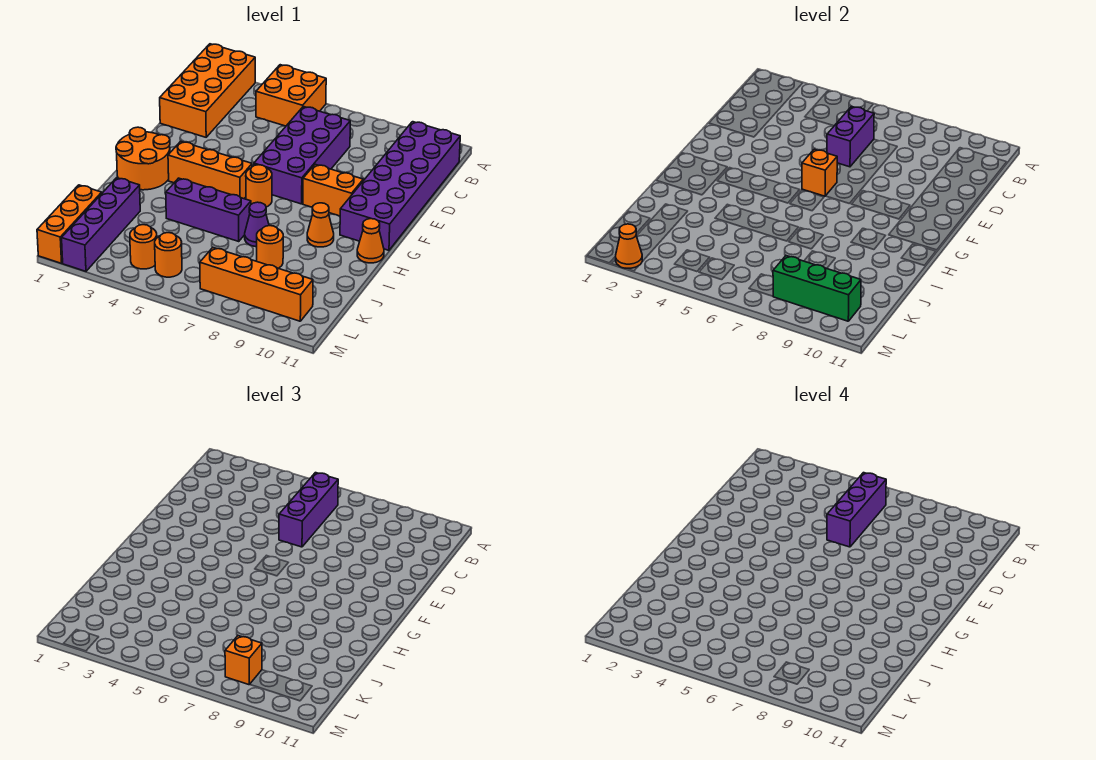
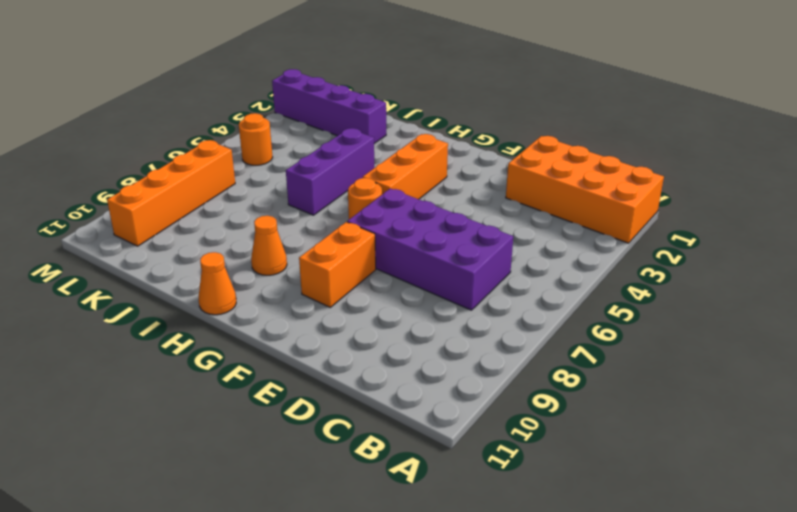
none -> orange brick A4:B5 level 1
none -> purple brick B10:G11 level 1
none -> orange round brick G1:H2 level 1

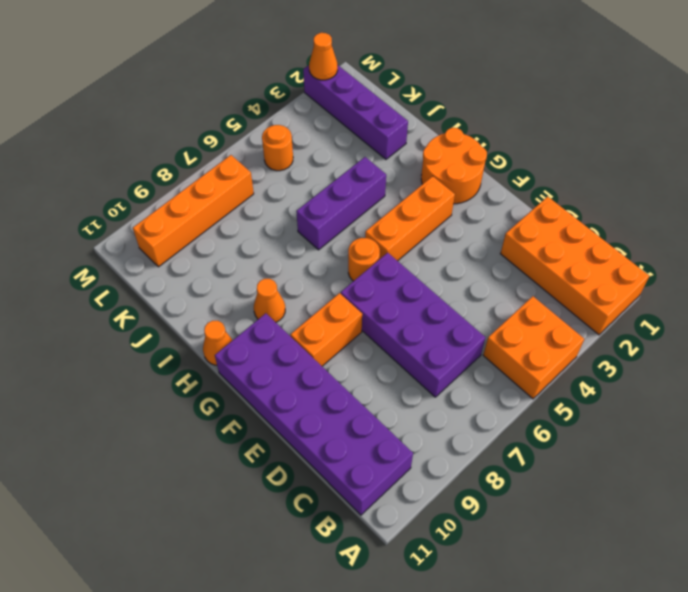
none -> purple cone I7 level 1
none -> orange round brick J8 level 1
none -> orange brick K1:M1 level 1

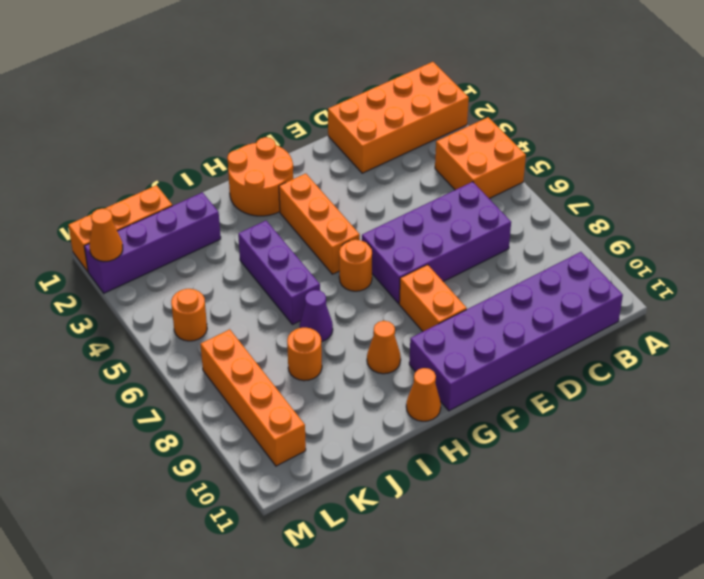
none -> orange round brick L4 level 1
none -> purple brick C6:D6 level 2
none -> orange brick F6 level 2

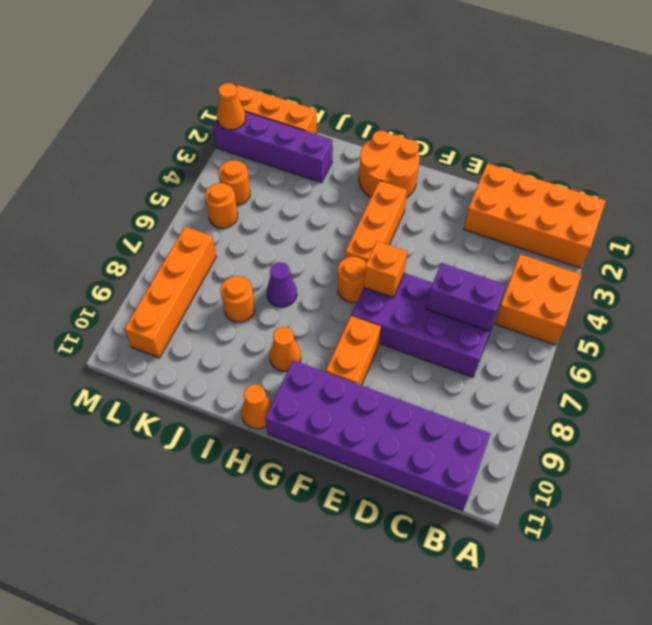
none -> purple brick I4:I6 level 1
none -> green brick L8:L10 level 2
none -> purple brick B6:D6 level 3

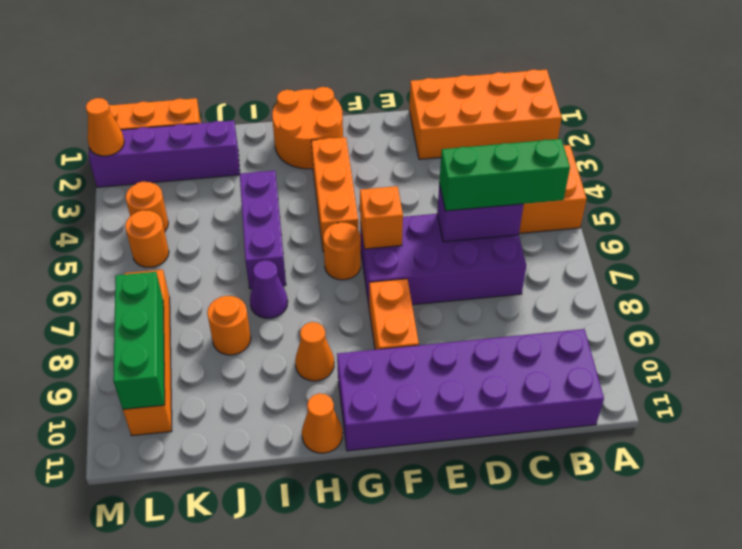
green brick B6:D6 level 3 -> purple brick B6:D6 level 3
none -> orange brick L8 level 3
none -> purple brick B6:D6 level 4

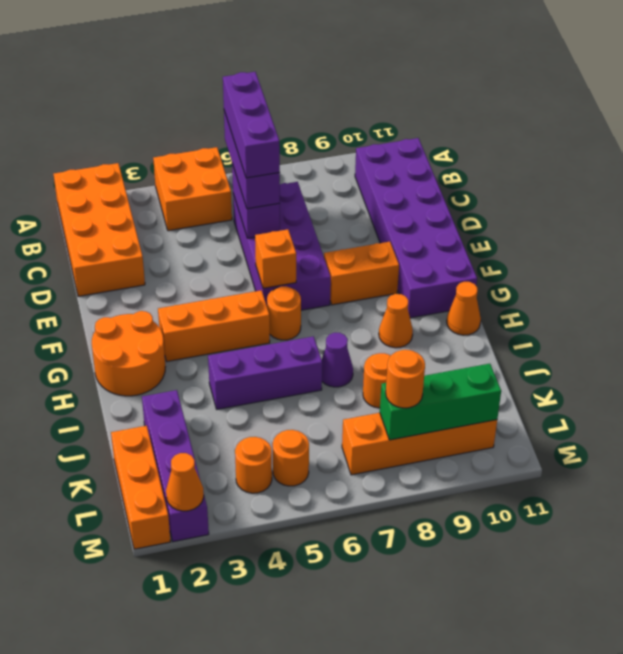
orange round brick L8 level 3 -> orange brick L8 level 3

